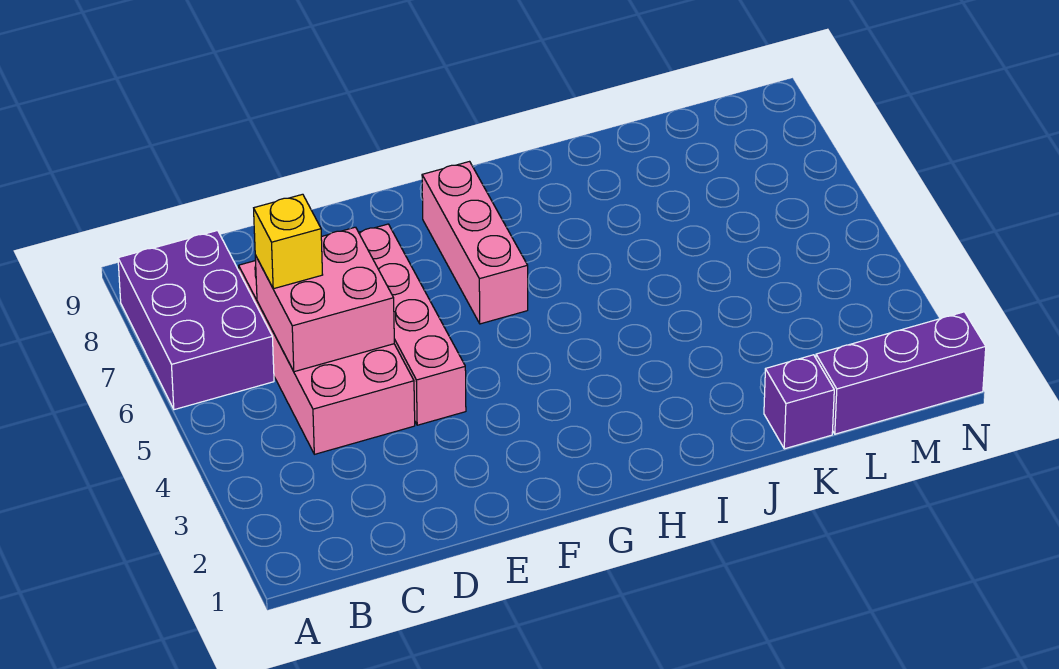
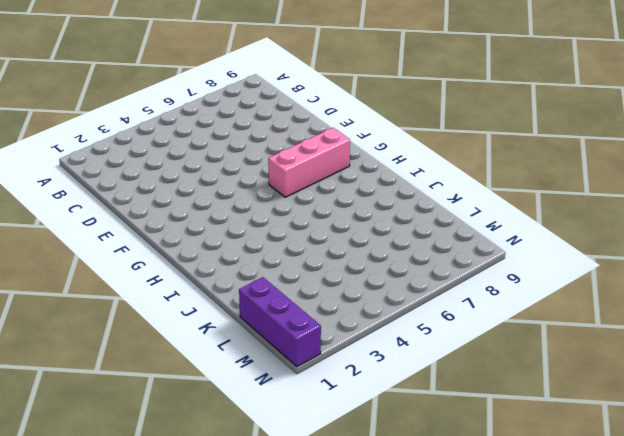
none -> purple brick A6:B8 level 1
none -> pink brick C4:D7 level 1

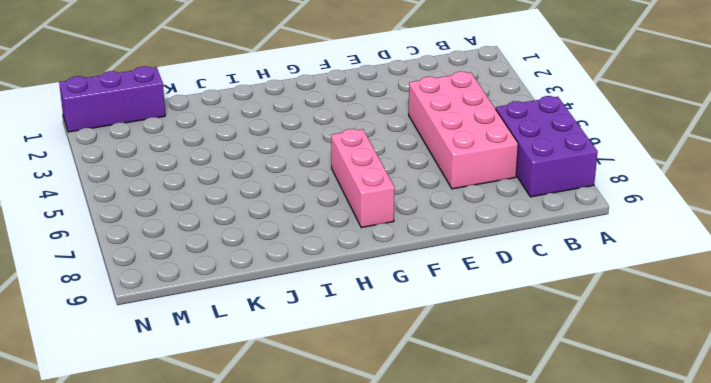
none -> pink brick E4:E7 level 1
none -> purple brick K1 level 1

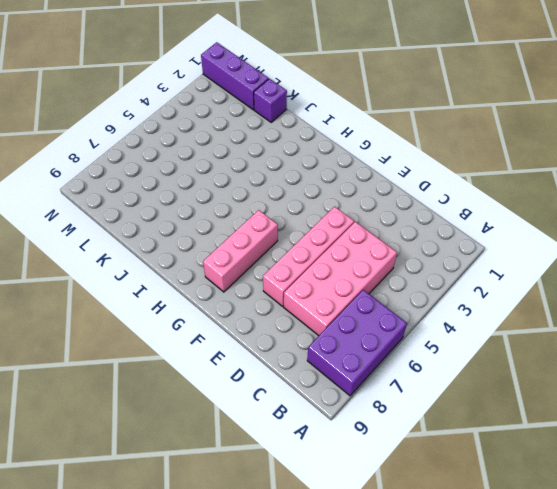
none -> pink brick C5:D6 level 2
none -> yellow brick C6 level 3

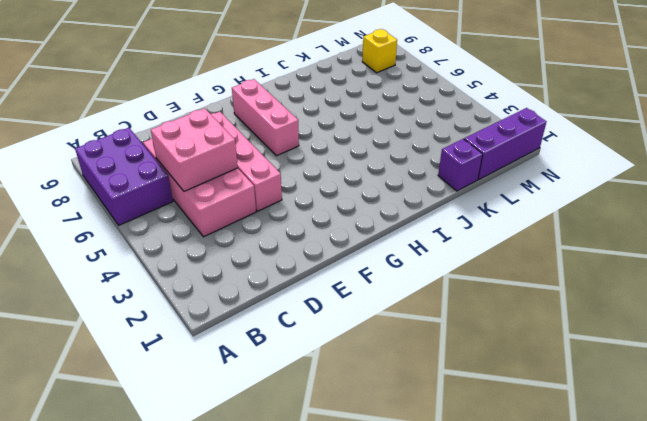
yellow brick M8 level 1 -> yellow brick C6 level 3

